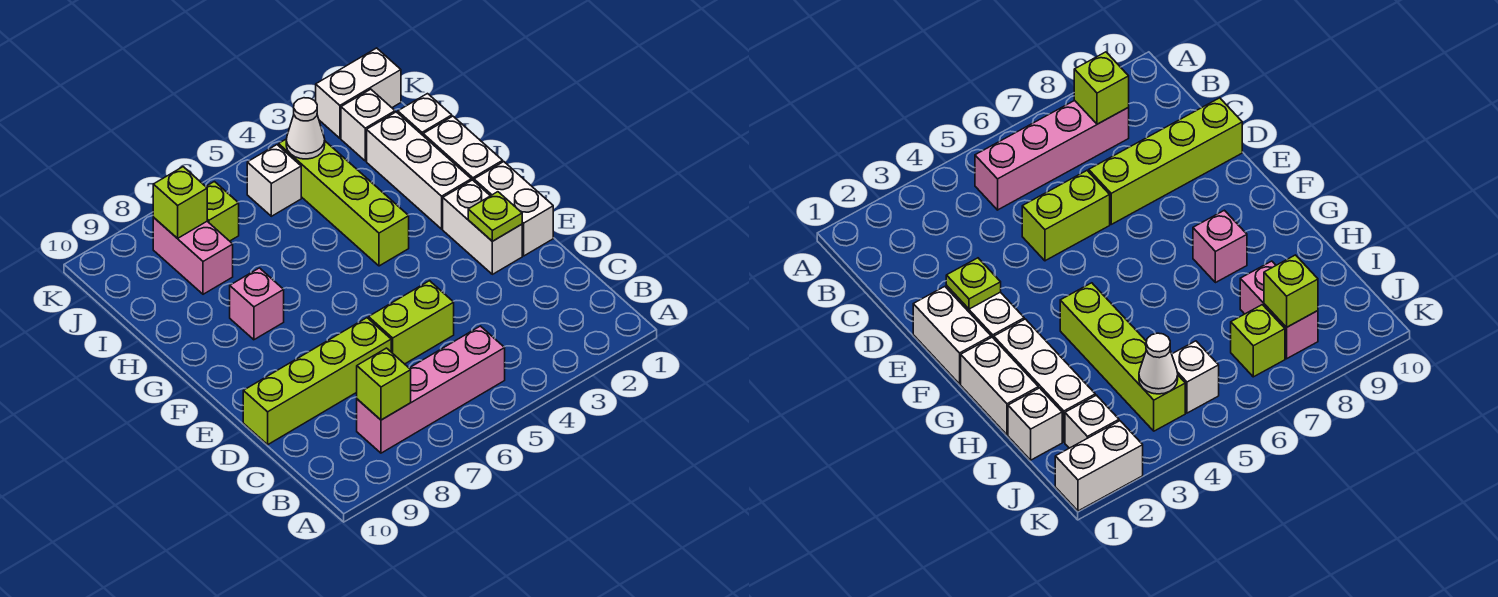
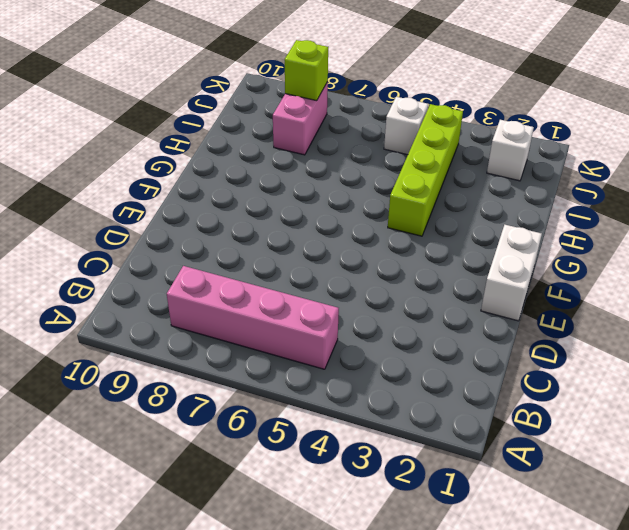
none -> lime brick D5:D6 level 1
none -> lime brick D7:D10 level 1
none -> white brick E2:F2 level 1

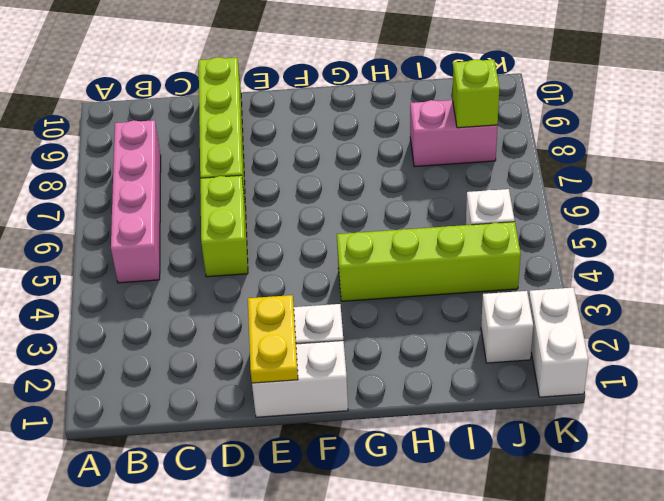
yellow plate E1:E2 level 2 -> lime plate E2 level 2
none -> white brick G1:H1 level 1
none -> white brick G2:I2 level 1
none -> pink brick G8 level 1

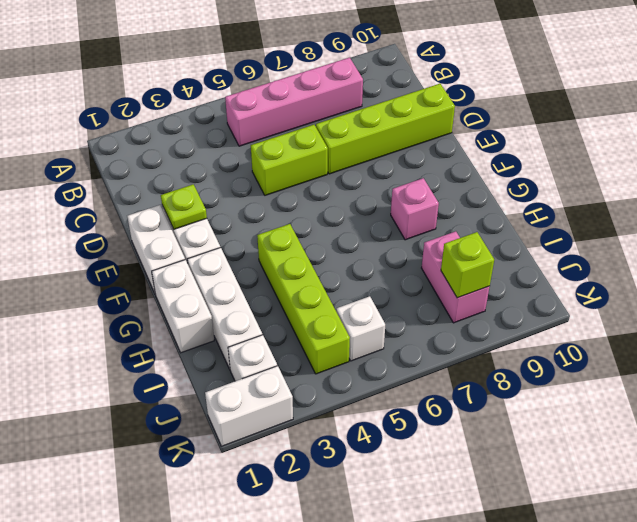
none -> white brick I1 level 1
none -> lime brick J7 level 1
none -> lime brick B8 level 2

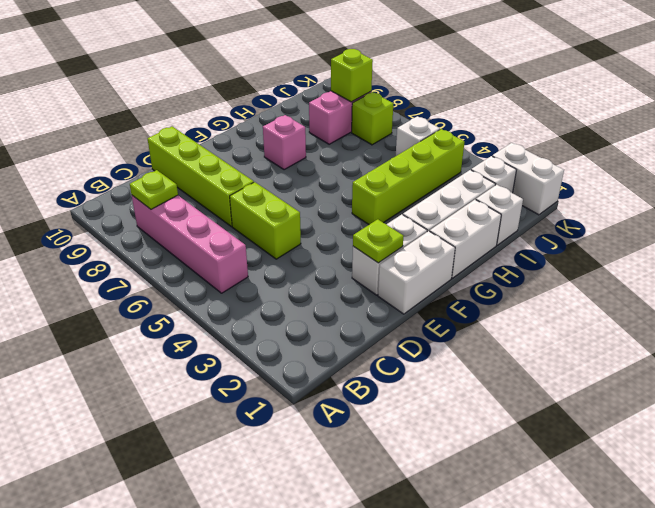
lime plate B8 level 2 -> lime brick B8 level 2
none -> white cone J4 level 2

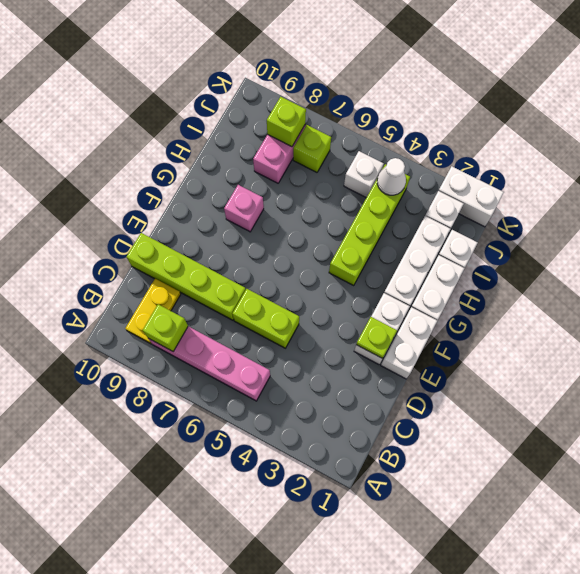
yellow plate B9:C9 level 1 -> none

